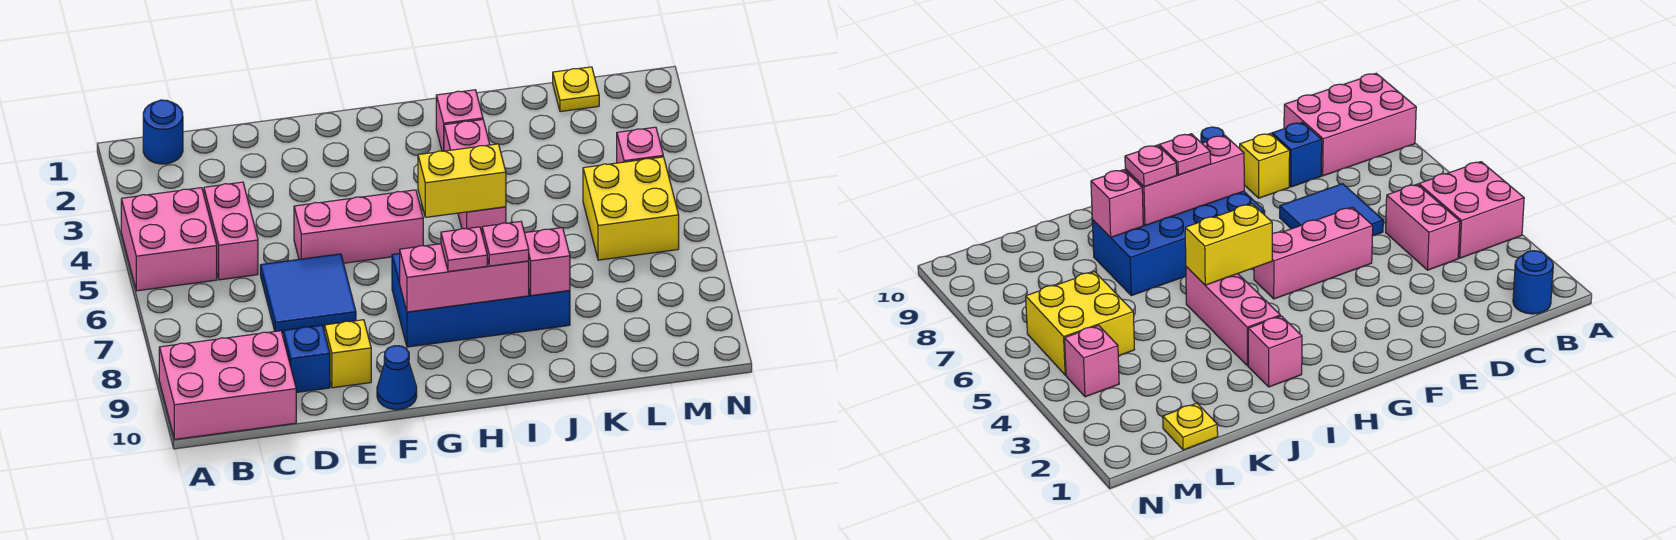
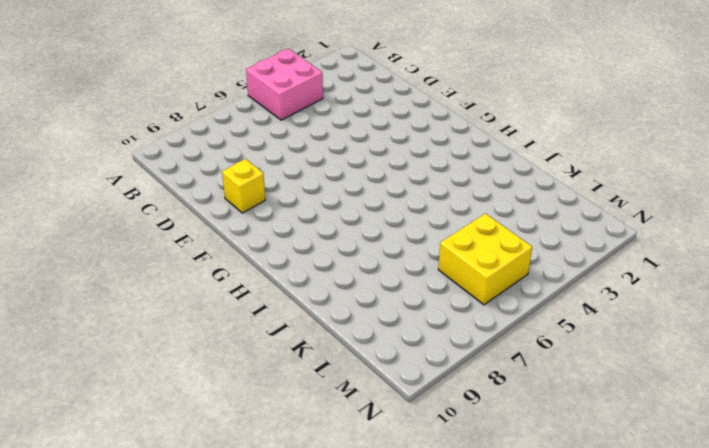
none -> pink brick A9:C10 level 1
none -> blue round brick B1 level 1
none -> pink brick C4:C5 level 1

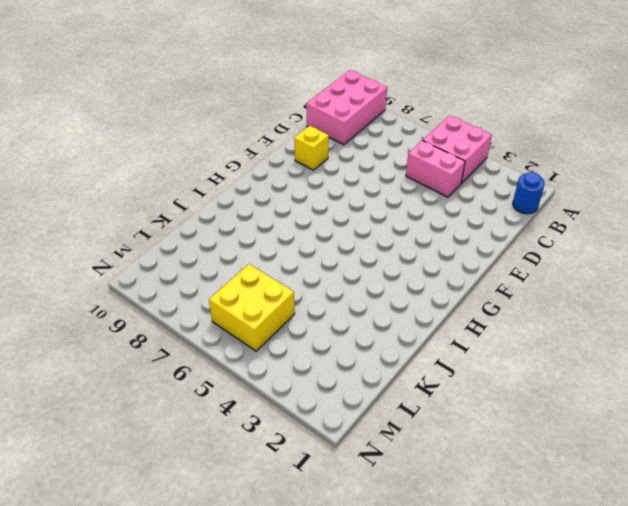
none -> blue tile D6:E7 level 1
none -> blue brick D9 level 1
none -> pink brick E5:G5 level 1

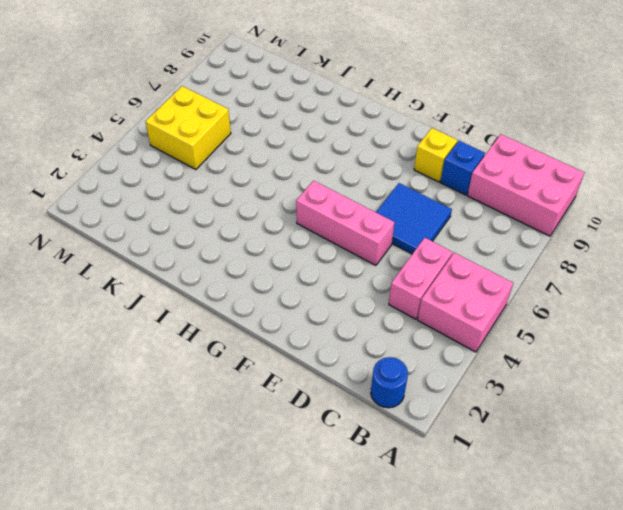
none -> blue cone F10 level 1
none -> blue brick G7:J8 level 1
none -> pink brick I2 level 1

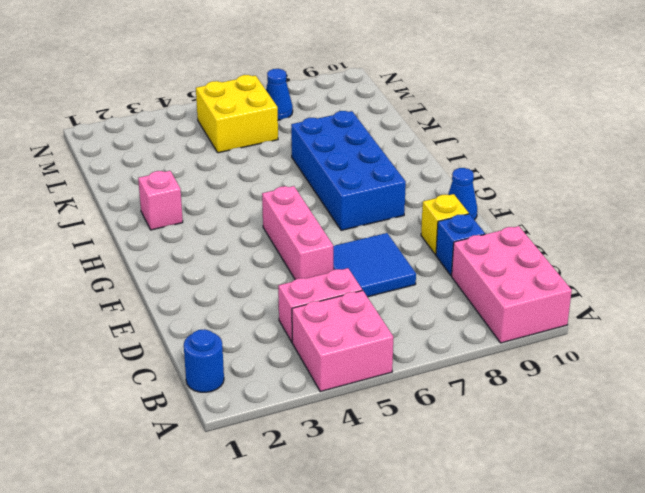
blue cone M7 level 1 -> none
none -> pink brick I3:I5 level 1
none -> yellow plate L1 level 1
none -> pink brick M4 level 1

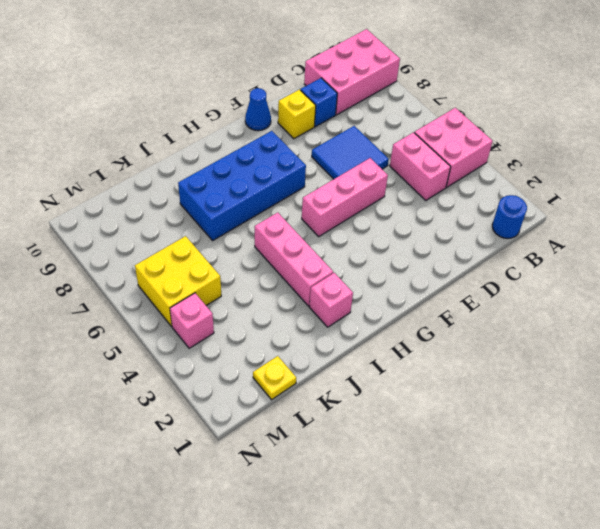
none -> pink brick G8:I8 level 2
none -> yellow brick H5:I5 level 2
none -> pink brick J8 level 2

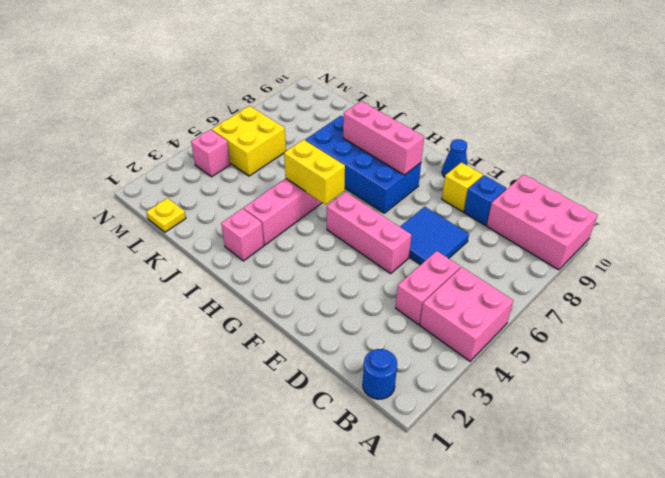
none -> pink brick J8 level 2
none -> pink plate H8 level 3
none -> pink plate I8 level 3

